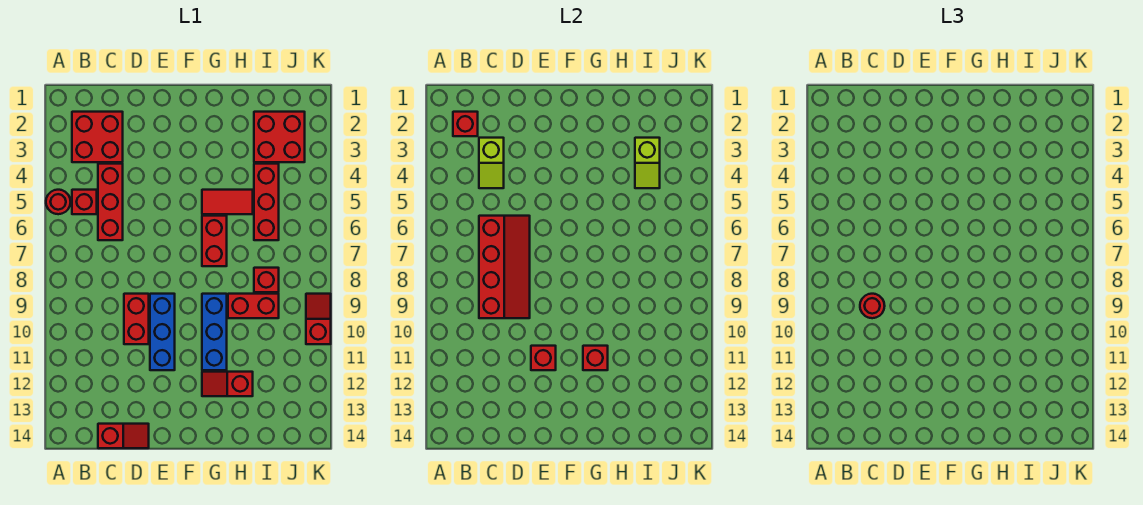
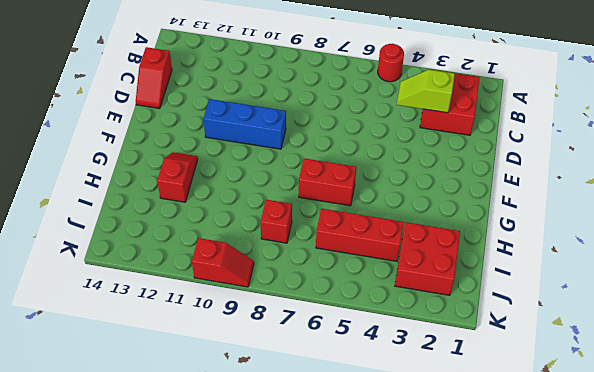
none -> red brick B5 level 1
none -> red brick C4:C6 level 1
none -> red brick D9:D10 level 1

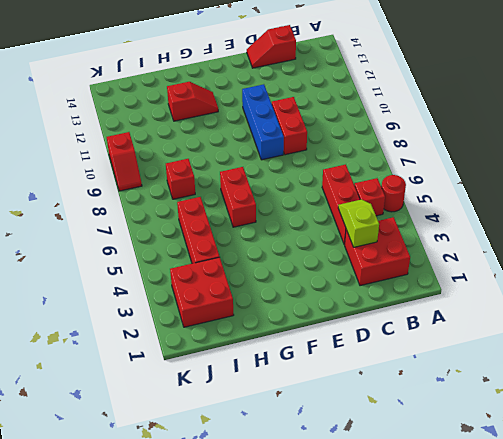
none -> red tile G5:H5 level 1
none -> blue brick G9:G11 level 1
none -> red brick H9:I9 level 1

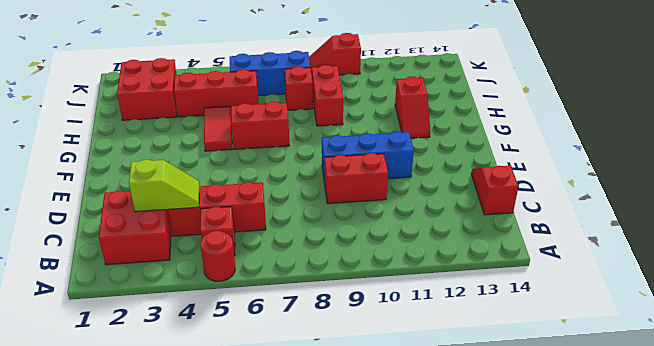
blue brick J6:J8 level 1 -> blue brick G9:G11 level 1
none -> red brick B2 level 2
none -> red slope C6:D9 level 2 top C
none -> red brick E11 level 2

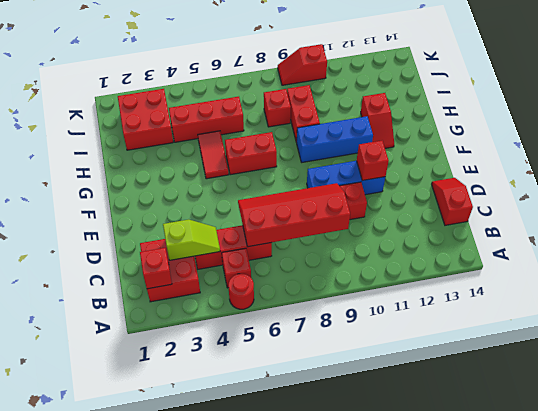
none -> red brick G11 level 2
none -> lime slope I3:I4 level 2 top 3
none -> red round brick C9 level 3

